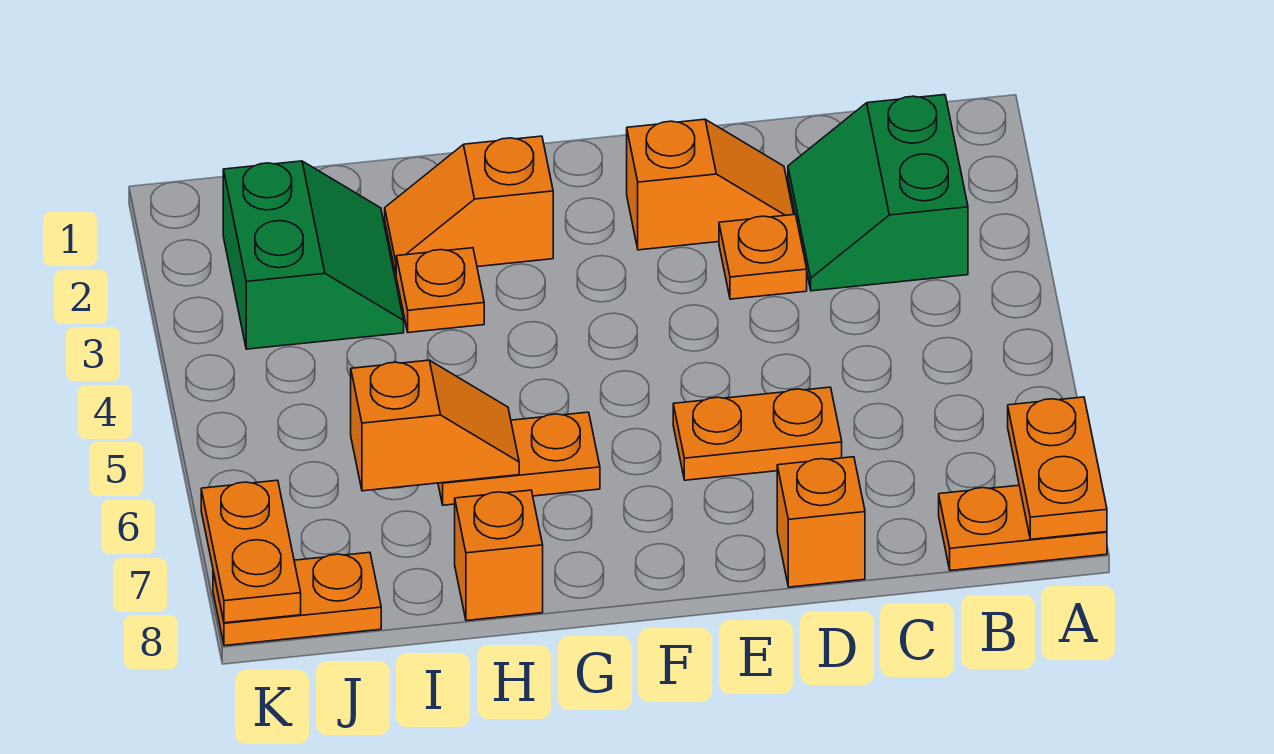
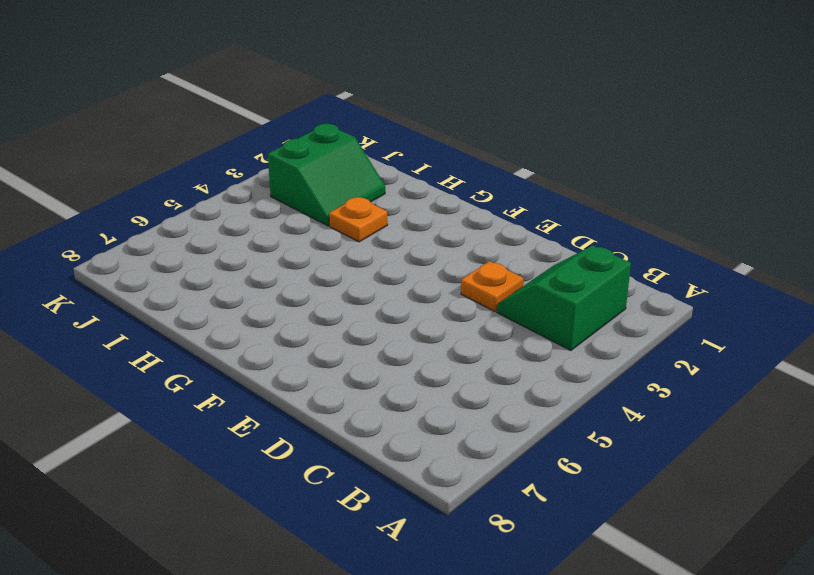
none -> orange plate A8:B8 level 1
none -> orange slope D2:E2 level 1 top E
none -> orange plate D6:E6 level 1

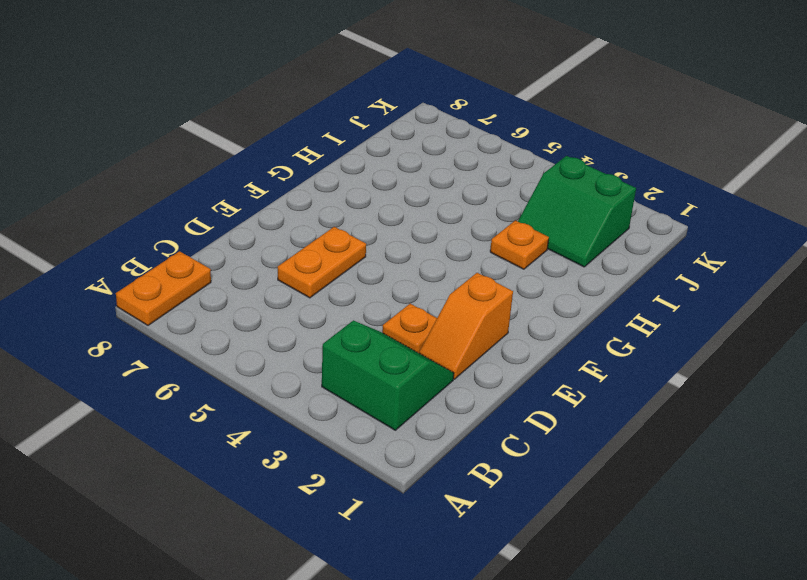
none -> orange brick D8 level 1
none -> orange slope G2:H2 level 1 top G
none -> orange plate G6:H6 level 1

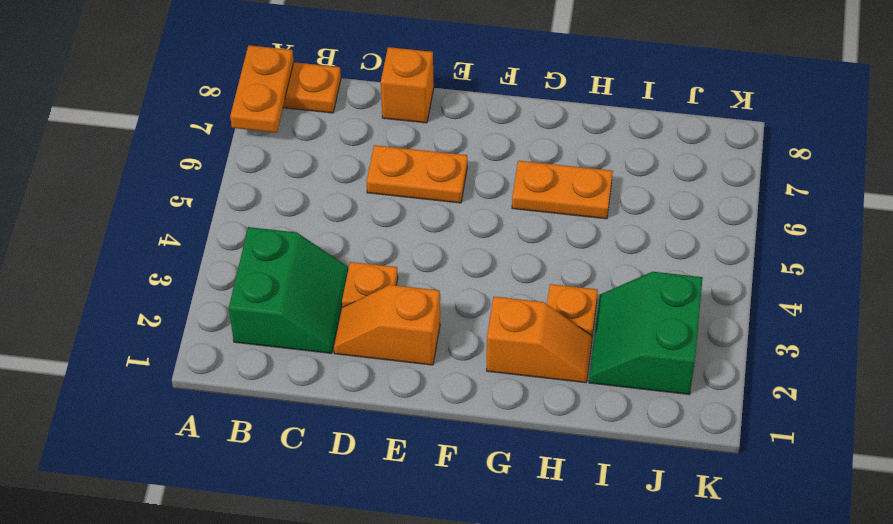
none -> orange brick H8 level 1
none -> orange plate J8:K8 level 1
none -> orange slope H6:I6 level 2 top I

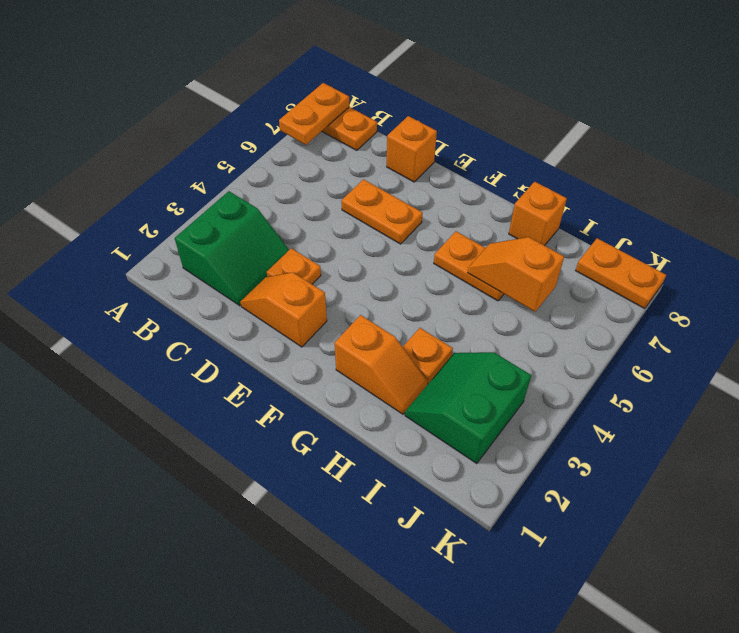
none -> orange plate K7:K8 level 2

